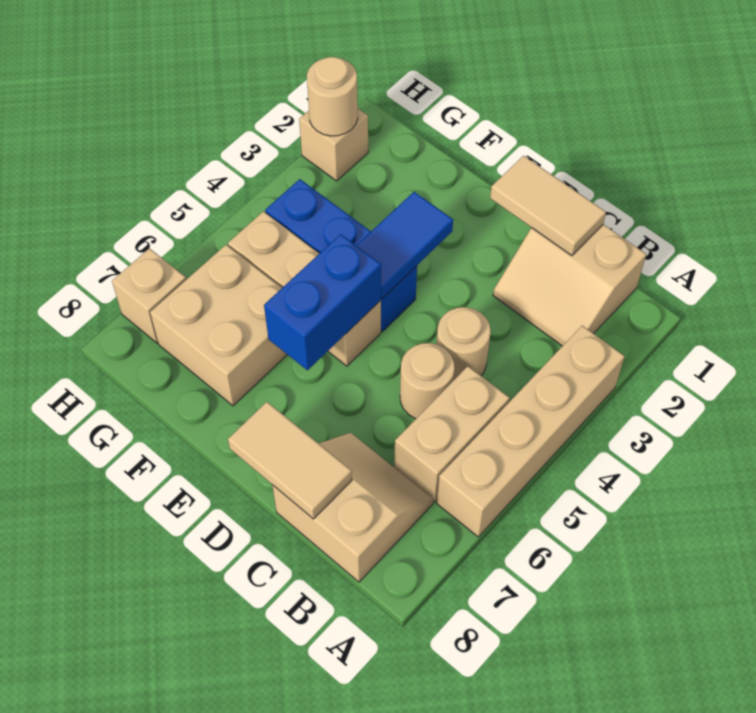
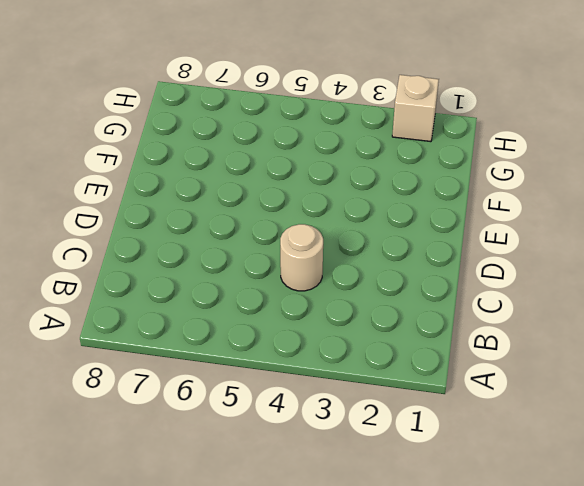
none -> tan brick A3:A6 level 1
none -> tan slope B1:C2 level 1 top 1
none -> tan brick B5:B6 level 1

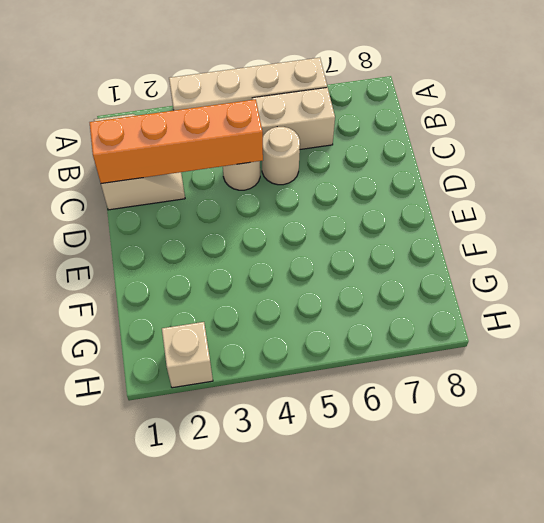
orange brick C1:C4 level 2 -> tan tile C1:D1 level 2
none -> tan slope B7:C8 level 1 top 8
none -> blue brick E4:G4 level 1
none -> tan brick E5:G5 level 1

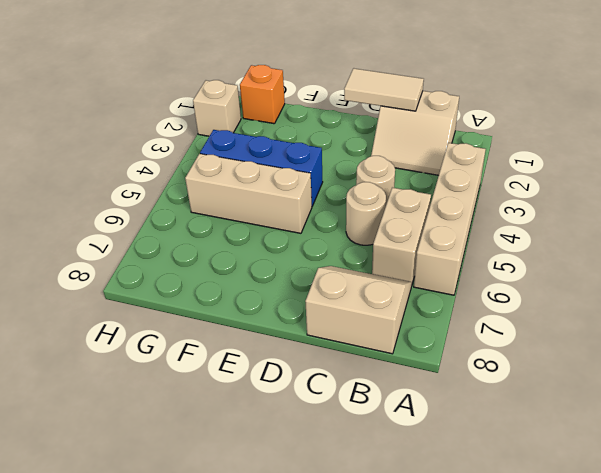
orange brick G1 level 1 -> none
none -> tan brick F6:G7 level 1
none -> tan brick H7 level 1
none -> tan tile C8:D8 level 2

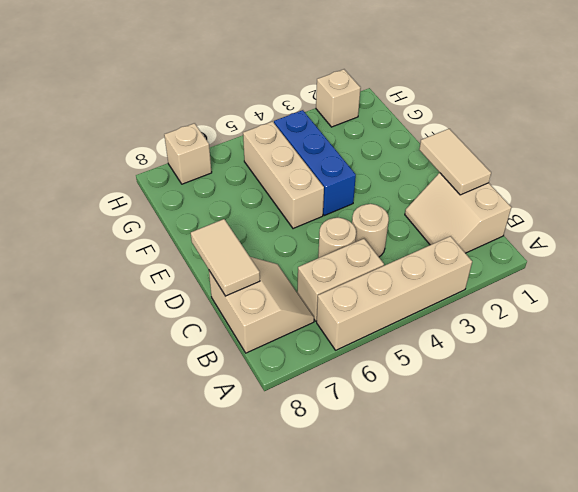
none -> tan brick F6:G7 level 1
none -> blue tile E3:E4 level 2
none -> blue brick E5:E6 level 2

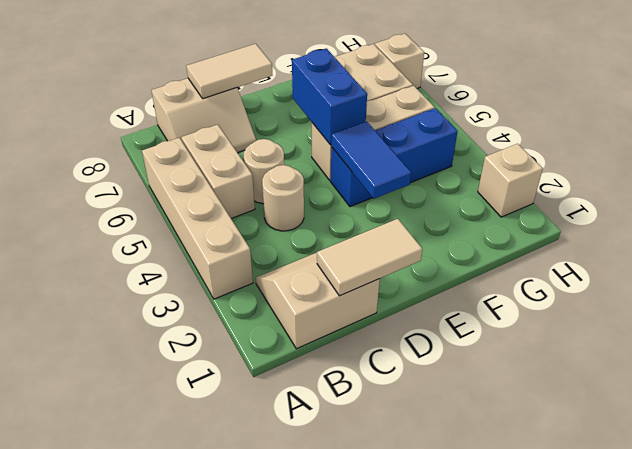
none -> tan round brick H2 level 2

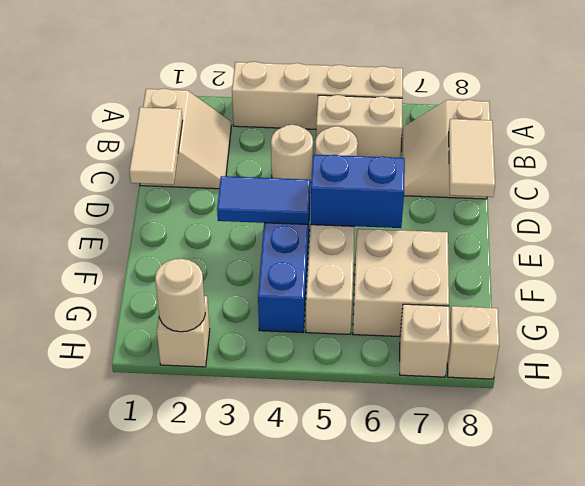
tan brick H8 level 1 -> none

